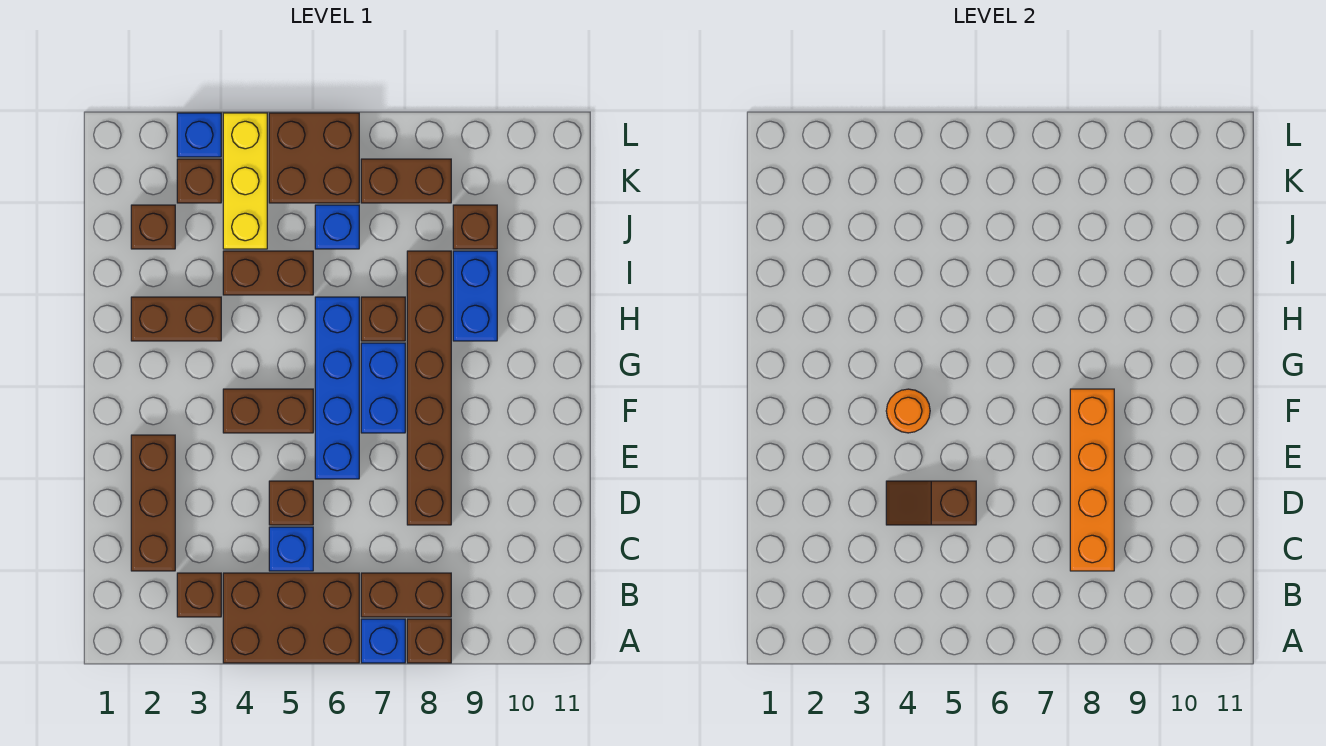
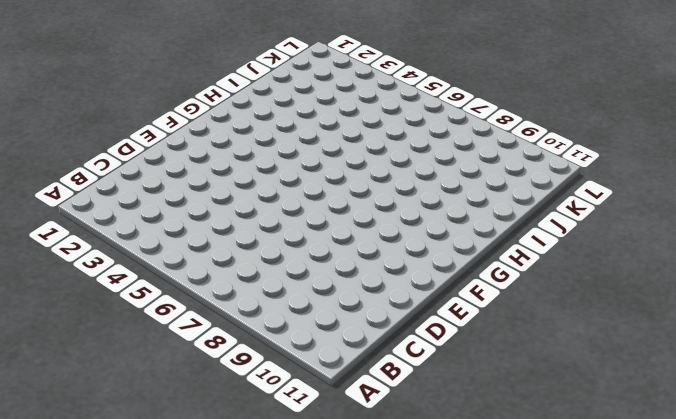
none -> brown brick A4:B6 level 1
none -> blue brick A7 level 1
none -> brown brick A8 level 1

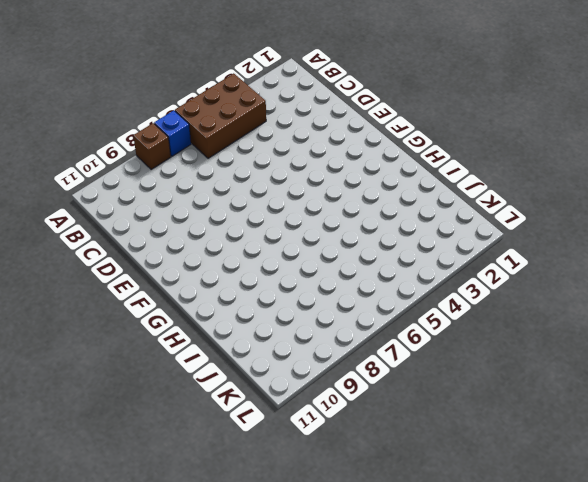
none -> brown brick B3 level 1
none -> brown brick B7:B8 level 1
none -> brown brick C2:E2 level 1

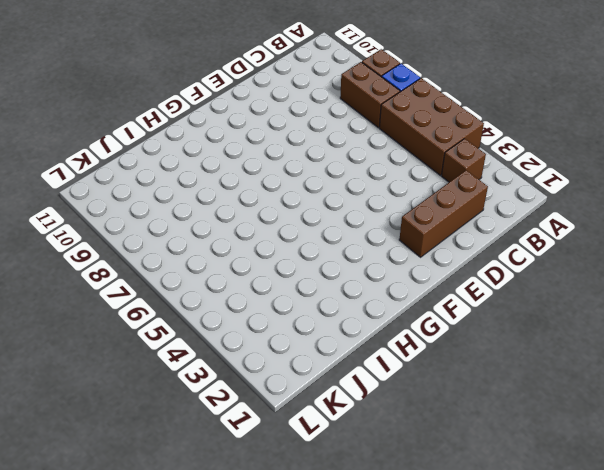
none -> blue brick C5 level 1
none -> brown brick D5 level 1
none -> brown brick D8:I8 level 1

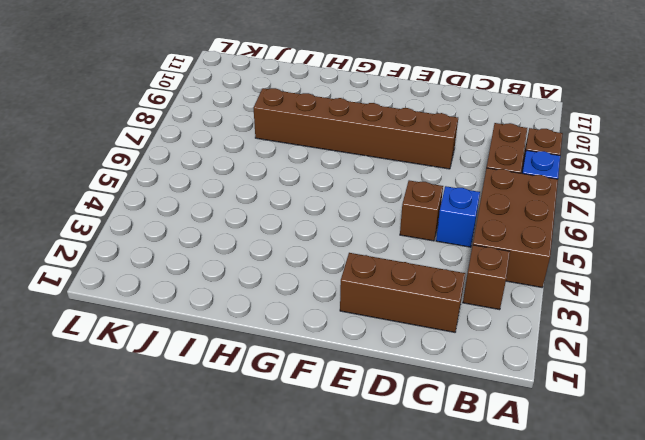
none -> blue brick E6:H6 level 1
none -> brown brick F4:F5 level 1
none -> blue brick F7:G7 level 1

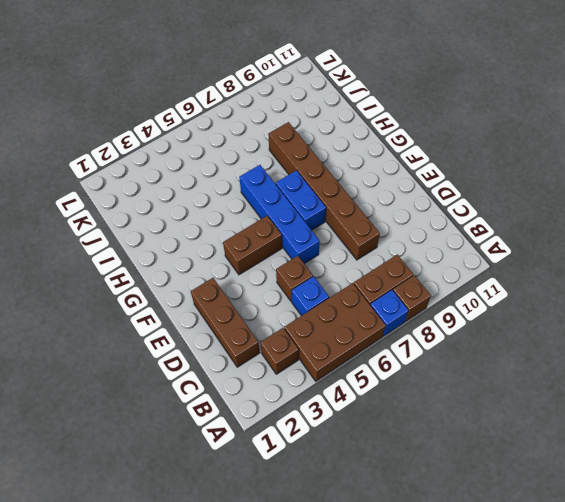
none -> brown brick H2:H3 level 1
none -> brown brick H7 level 1
none -> blue brick H9:I9 level 1

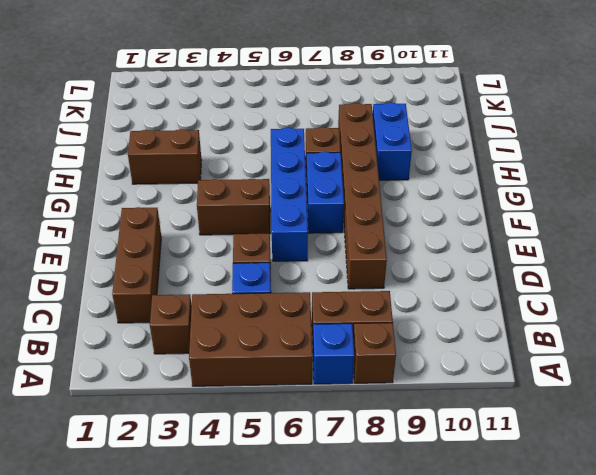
none -> brown brick I4:I5 level 1
none -> brown brick J2 level 1
none -> yellow brick J4:L4 level 1

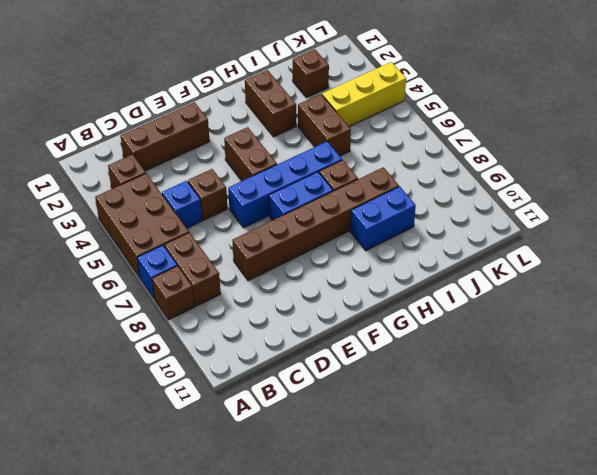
none -> blue brick J6 level 1
none -> brown brick J9 level 1
none -> brown brick K3 level 1

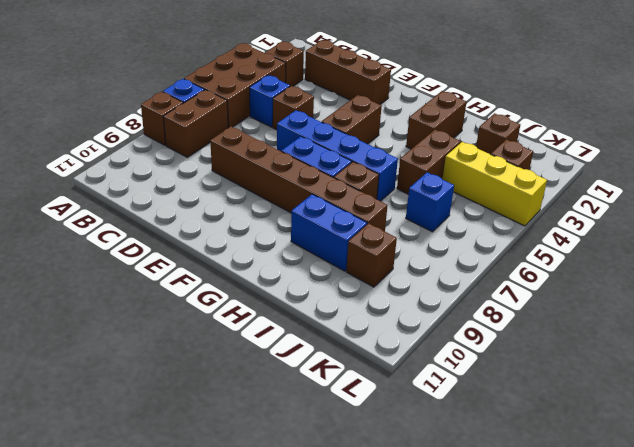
none -> brown brick K5:L6 level 1
none -> brown brick K7:K8 level 1
none -> blue brick L3 level 1

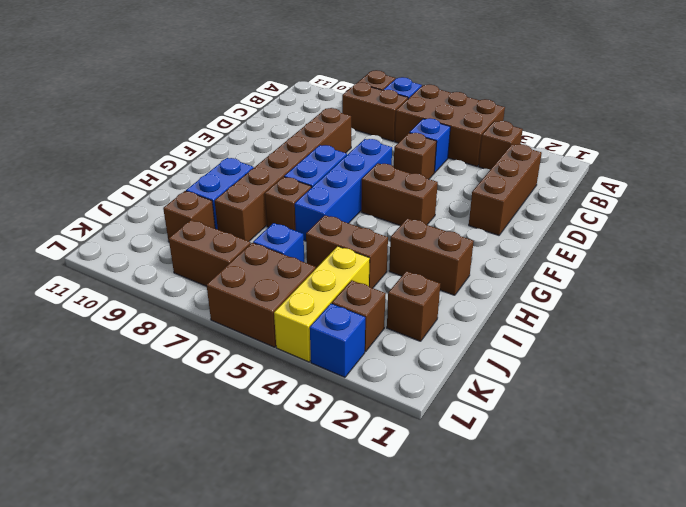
none -> orange brick C8:F8 level 2
none -> brown slope D4:D5 level 2 top 5
none -> orange round brick F4 level 2

